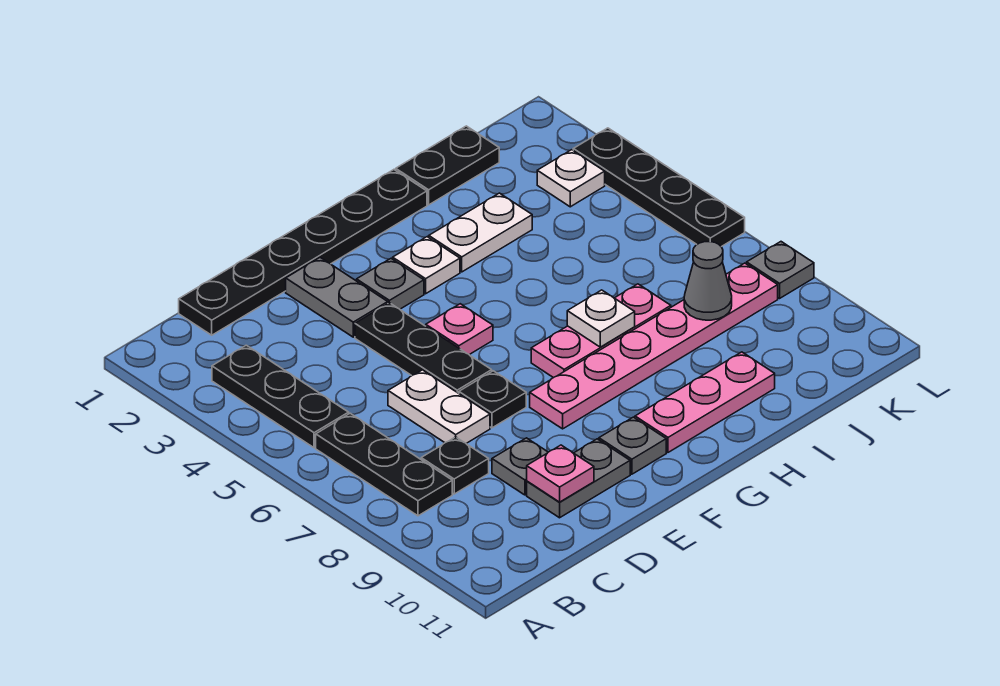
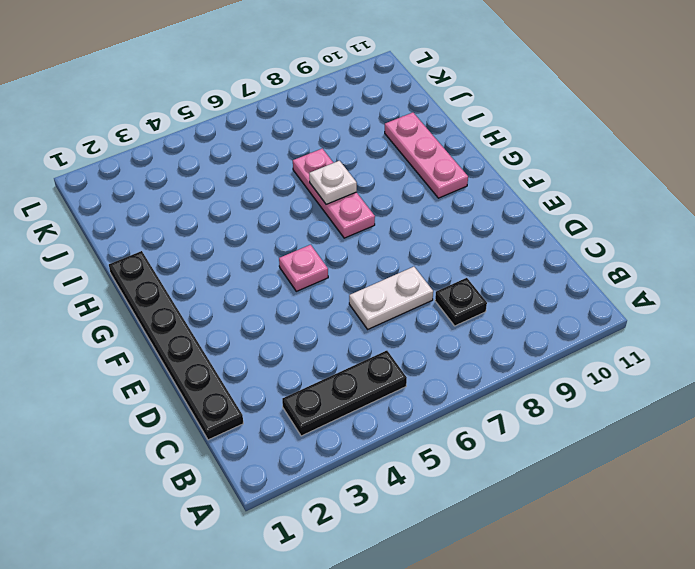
none -> black plate B6:B8 level 1
none -> grey plate D9 level 1
none -> grey plate D10:E10 level 1

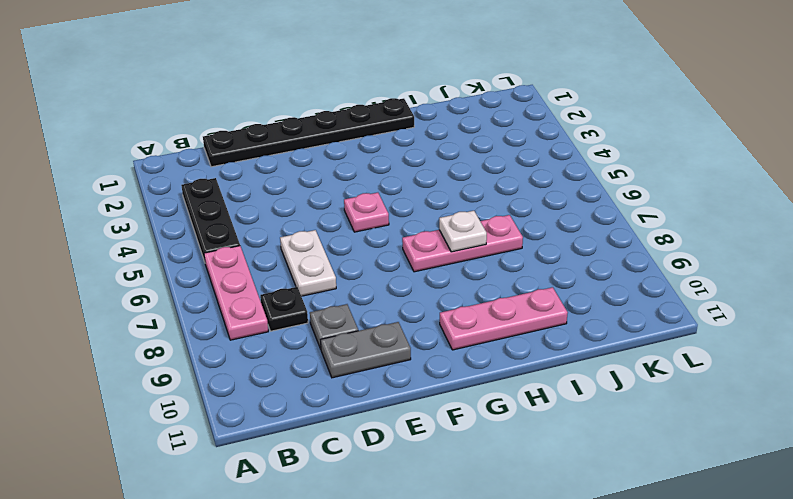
pink plate B6:B8 level 1 -> black plate B6:B8 level 1
none -> grey plate E2:E3 level 1
none -> black plate E4:E6 level 1
none -> black plate E7 level 1

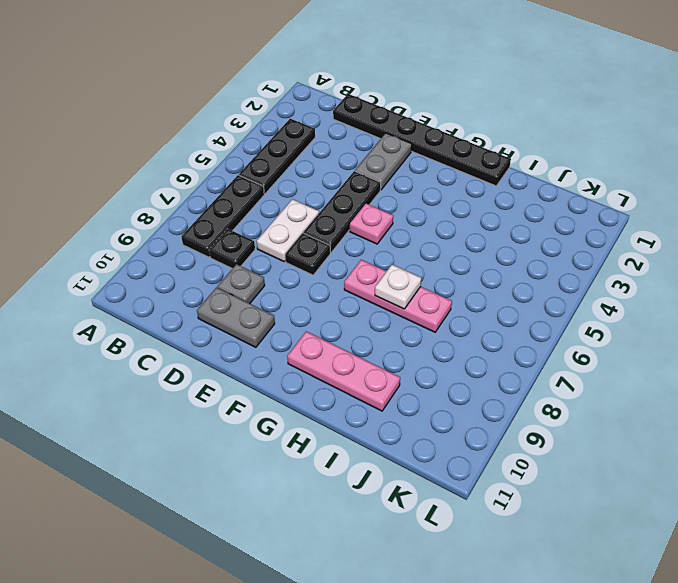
none -> grey plate F3 level 1
none -> pink plate F8:K8 level 1
none -> grey plate F10 level 1

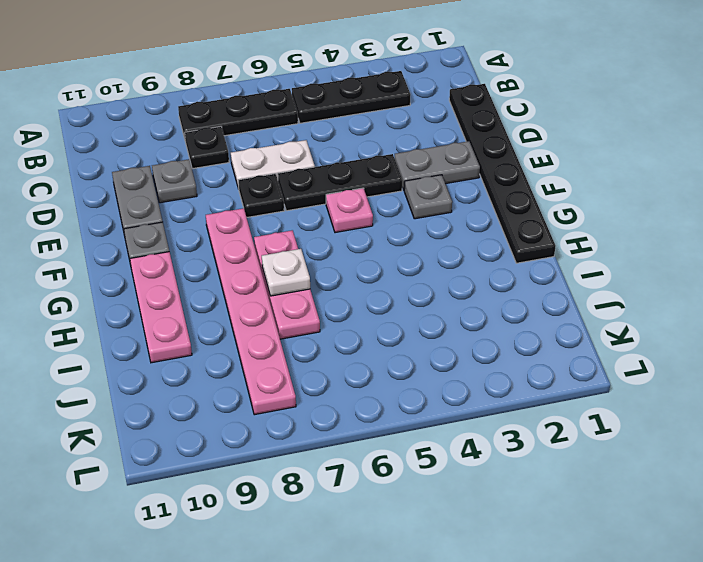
none -> white plate G3 level 1
none -> white plate H3:I3 level 1
none -> black plate I1:J1 level 1

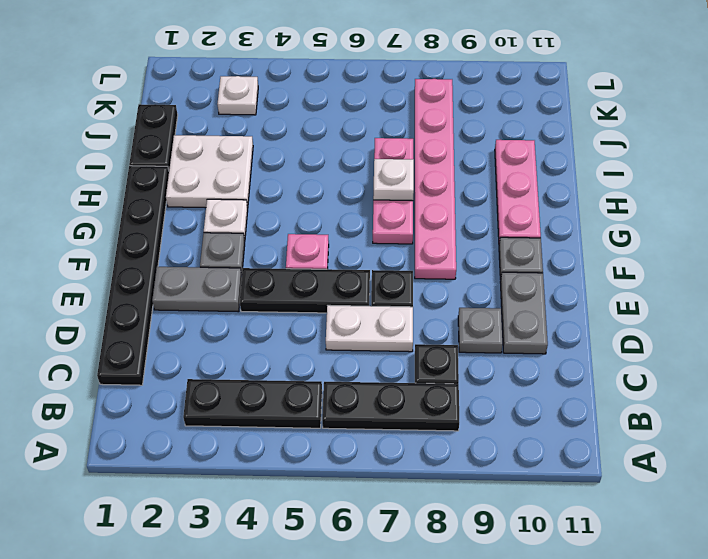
white plate H2:I3 level 1 -> white plate H3:I3 level 1
none -> black plate L3:L6 level 1
none -> grey plate L8 level 1
none -> pink plate D10 level 2

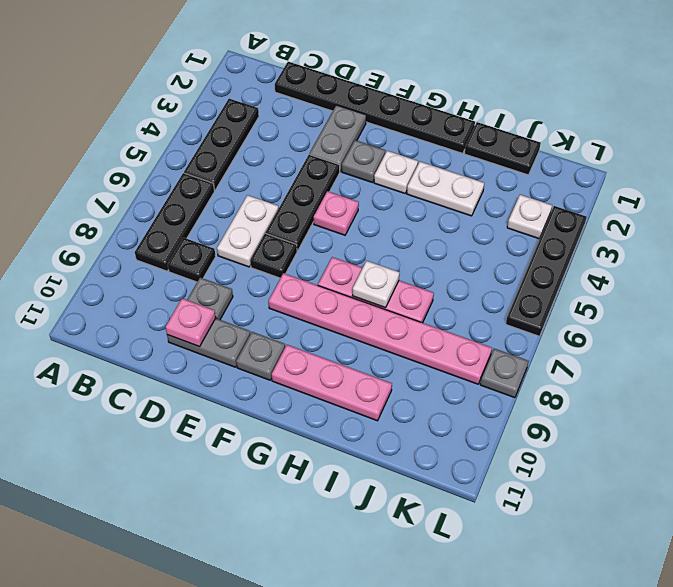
none -> grey cone J8 level 2

